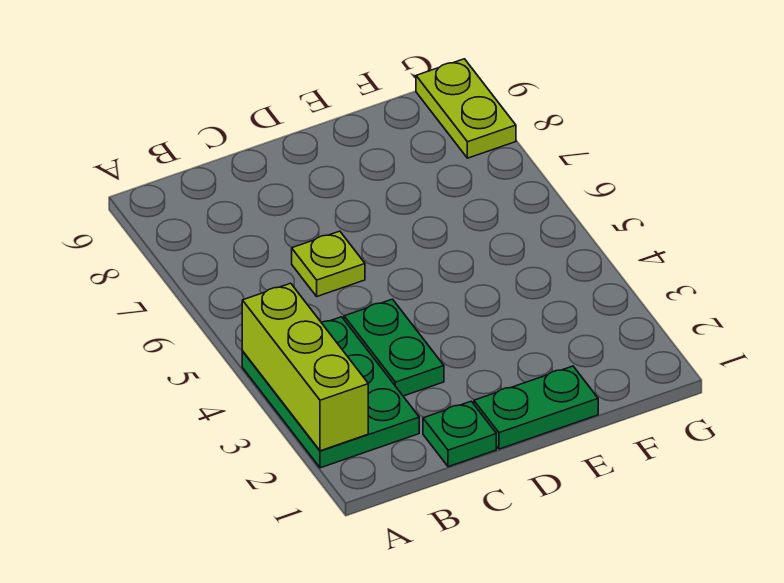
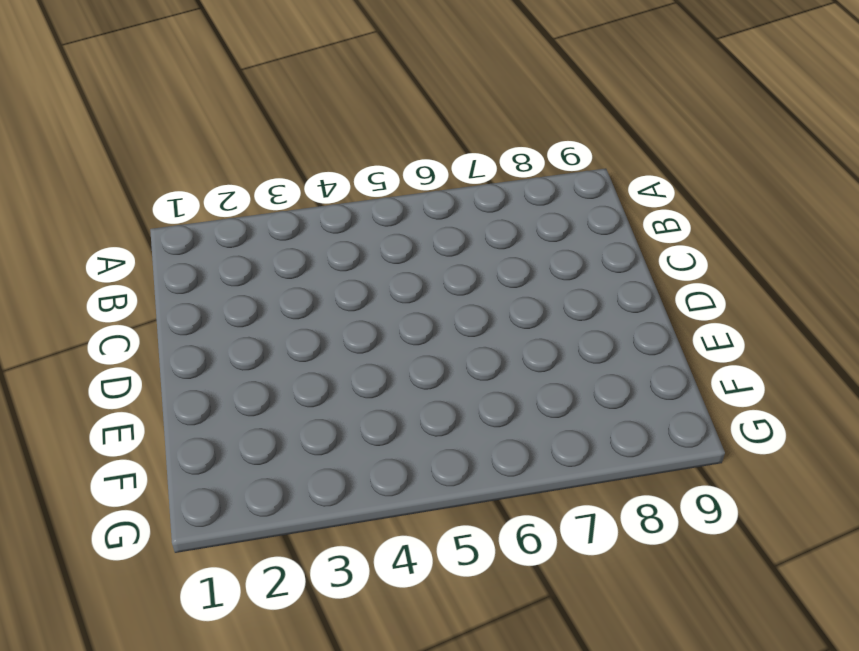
none -> green plate A2:B4 level 1
none -> green plate C1 level 1

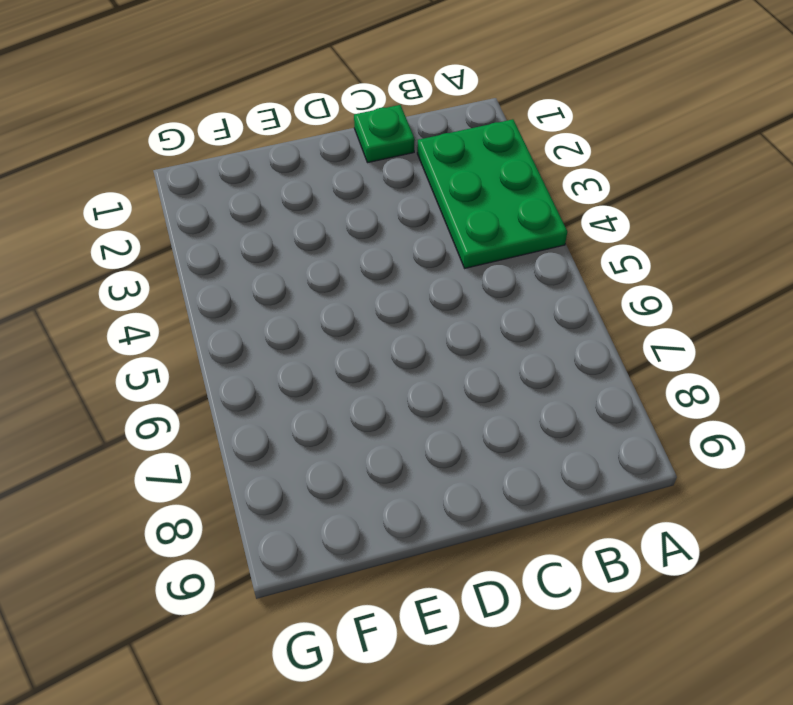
none -> green plate C3:C4 level 1
none -> lime plate C6 level 1

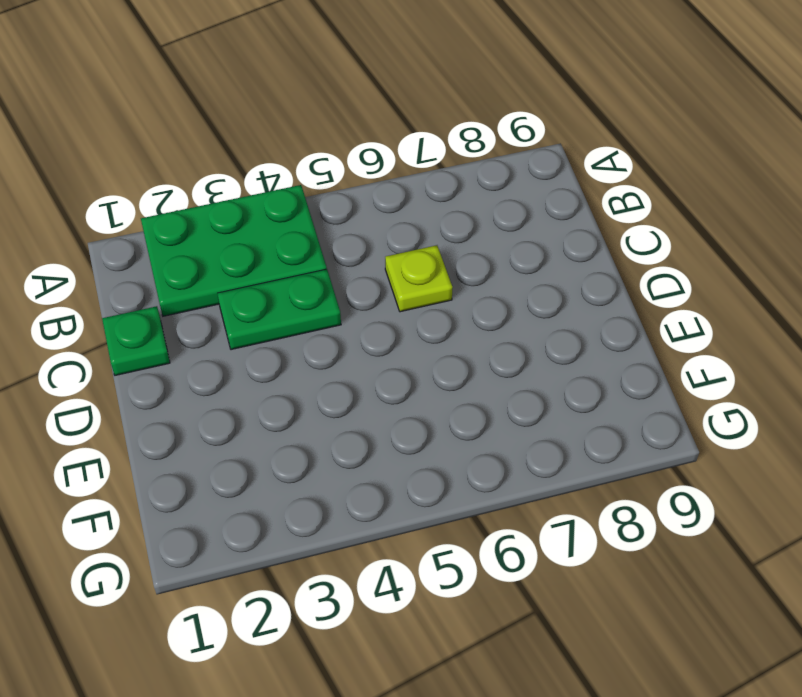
none -> green plate D1:E1 level 1
none -> lime plate G8:G9 level 1

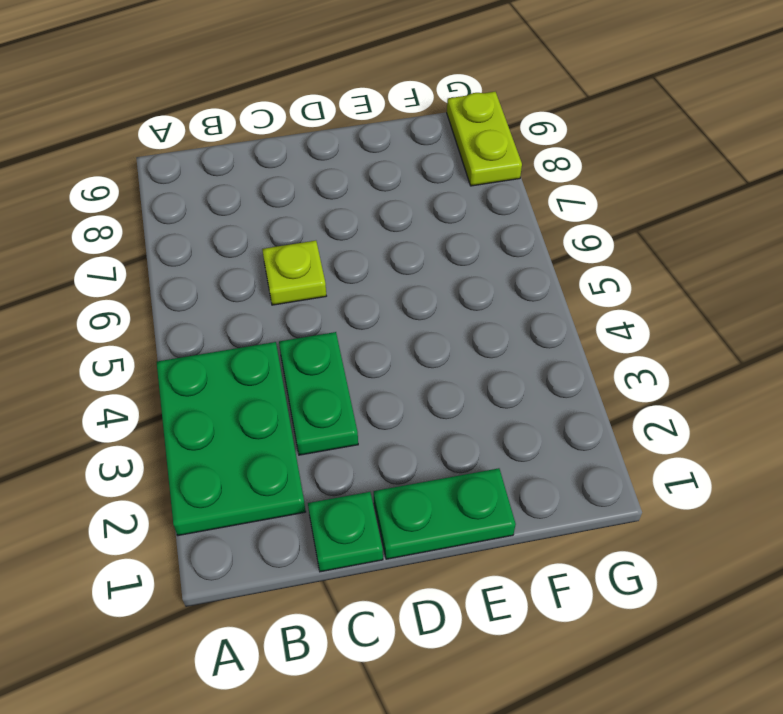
none -> lime brick A2:A4 level 2

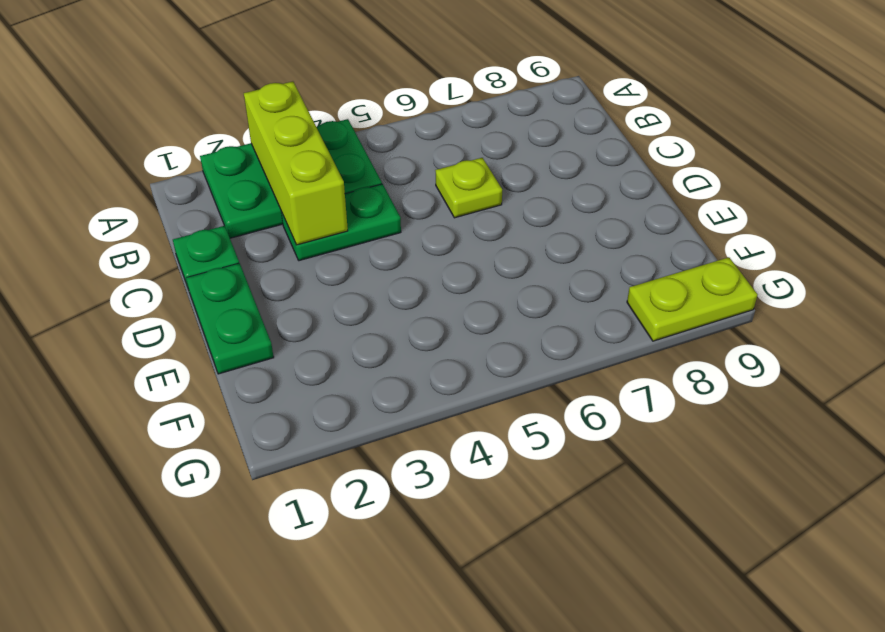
lime brick A3:C3 level 2 -> lime brick A2:A4 level 2

